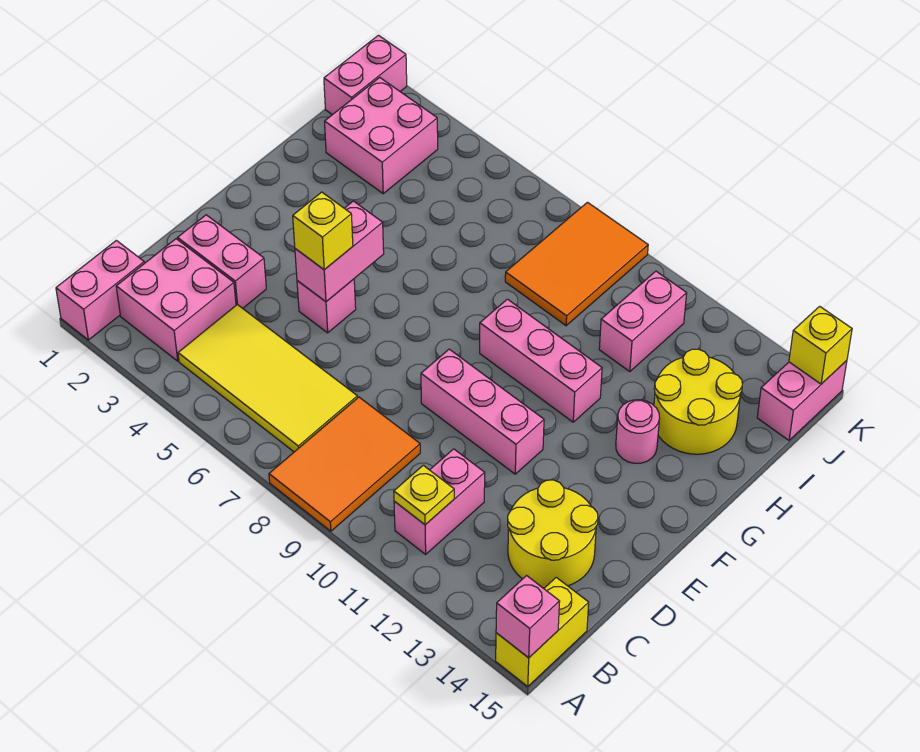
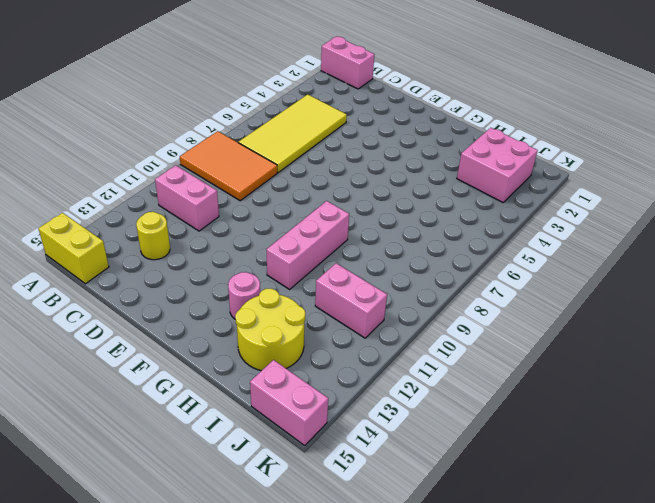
yellow round brick C13 level 1 -> yellow round brick C13:D14 level 1
none -> pink brick B2:C3 level 1
none -> pink brick D2:D3 level 1
none -> pink brick E5 level 1

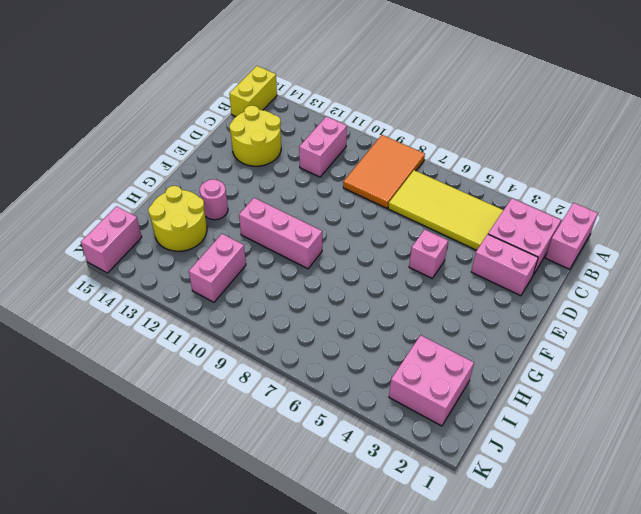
none -> pink brick E9:E11 level 1
none -> orange tile I8:K9 level 1
none -> pink brick J1:K1 level 1

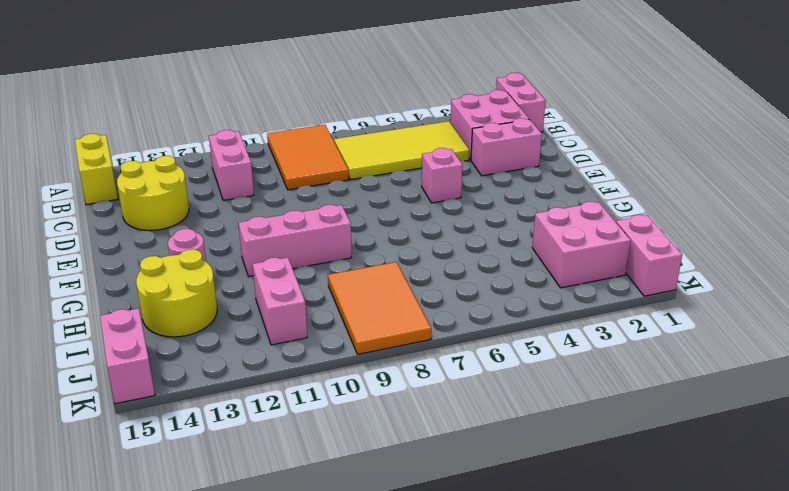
none -> pink brick E9:E11 level 1
none -> pink brick A15 level 2
none -> yellow plate B11 level 2

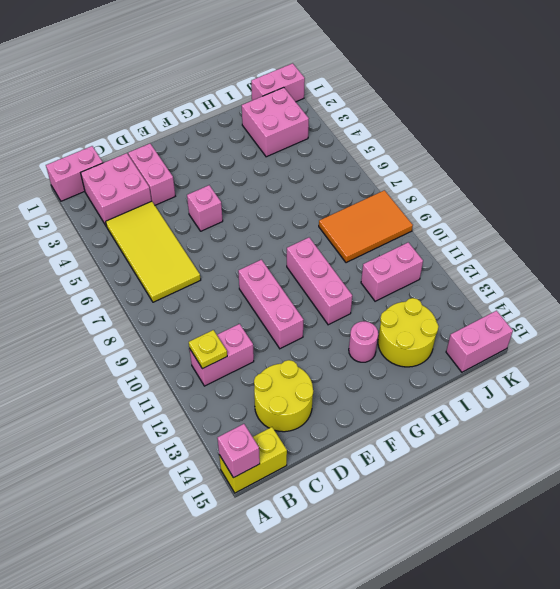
none -> orange tile A8:C9 level 1
none -> pink brick E5:F5 level 2
none -> yellow brick K15 level 2

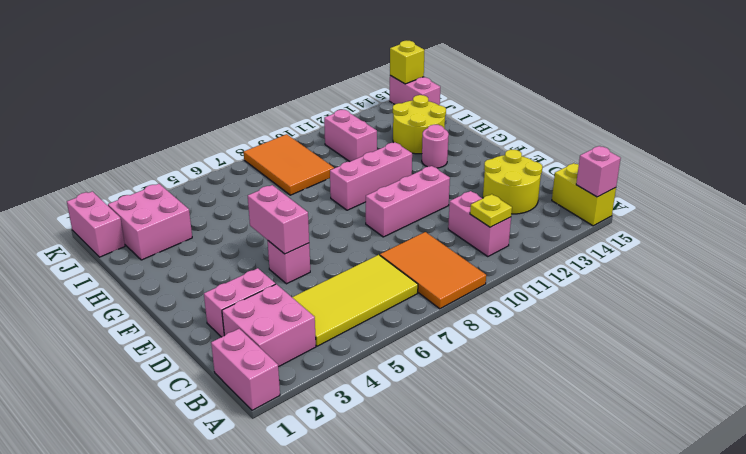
none -> yellow brick E5 level 3

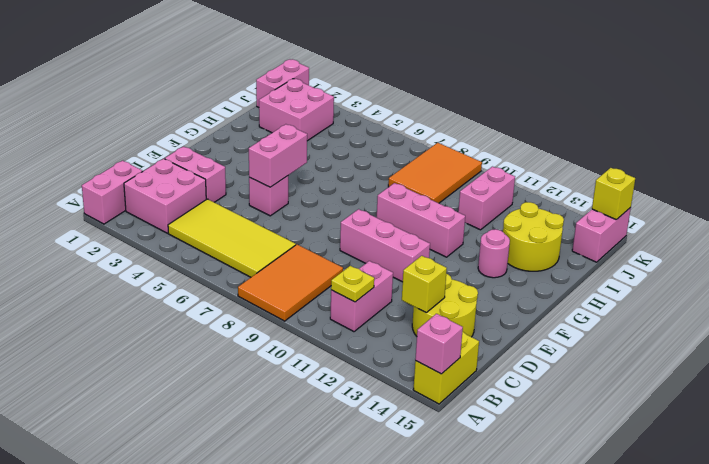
yellow brick C13 level 2 -> yellow brick E5 level 3

